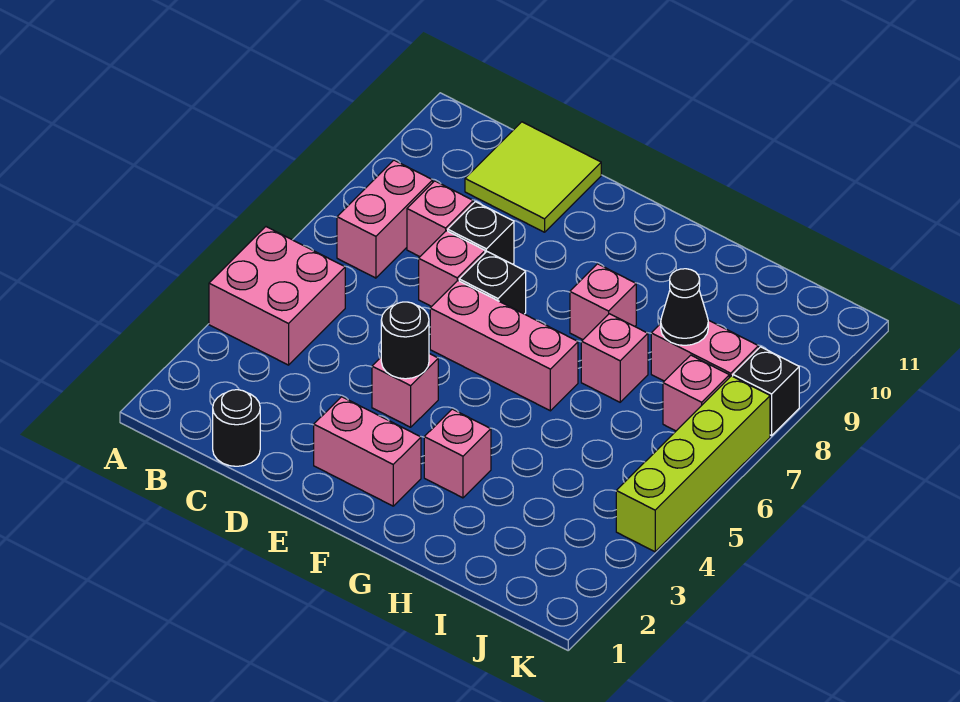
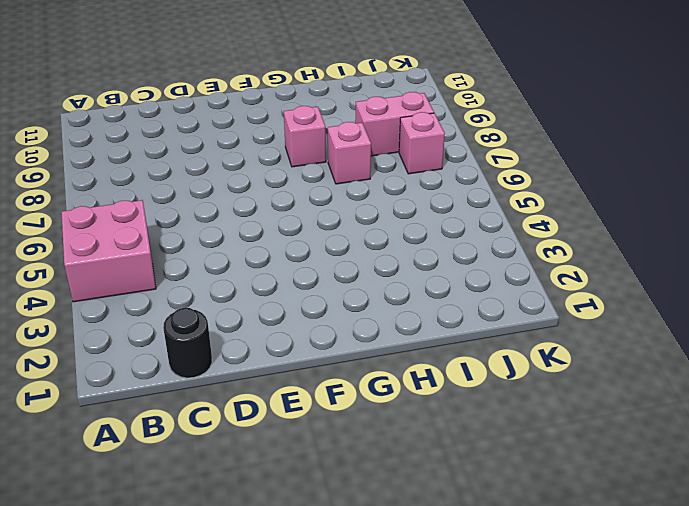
none -> pink brick B7:B8 level 1
none -> pink brick C8 level 1
none -> lime tile C10:D11 level 1

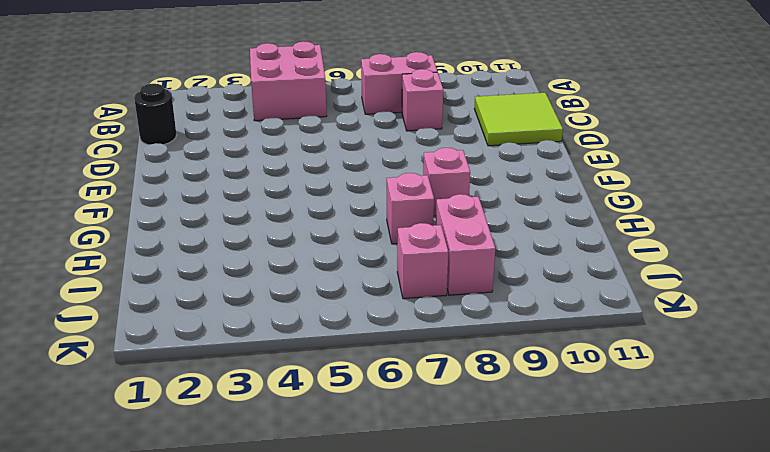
none -> pink brick D7 level 1
none -> black brick D8 level 1
none -> pink brick E2:F2 level 1

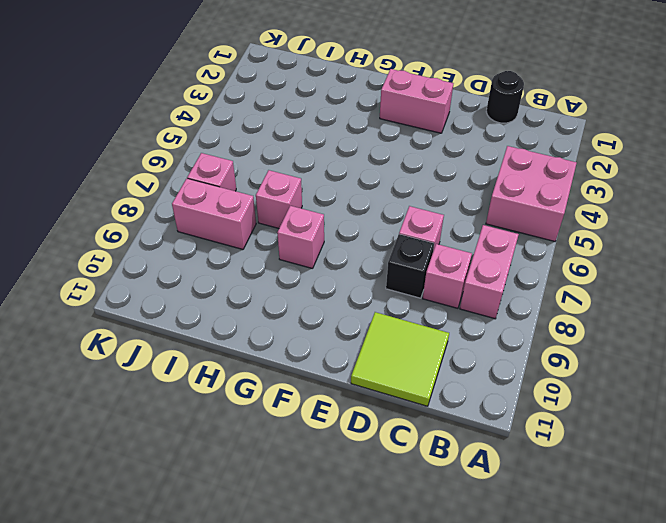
none -> pink brick E4 level 1
none -> pink brick E6:G6 level 1
none -> black brick E7 level 1

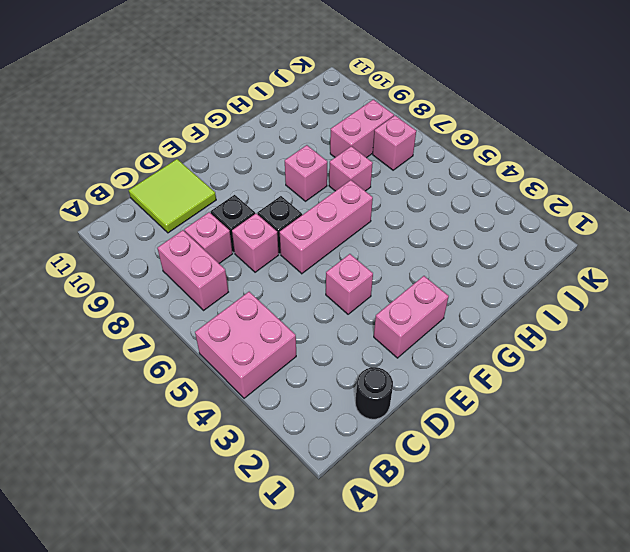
none -> pink brick G3 level 1
none -> lime brick K4:K7 level 1
none -> black brick K8 level 1

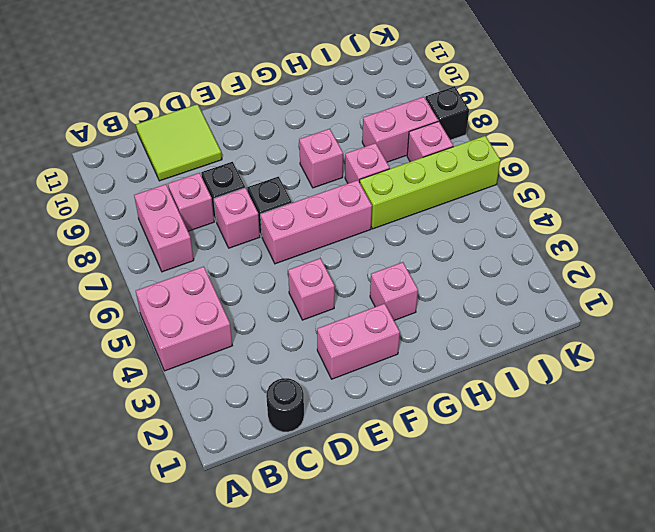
lime brick H6:K6 level 1 -> lime brick K4:K7 level 1
none -> black round brick E4 level 2
none -> black cone I8 level 2

